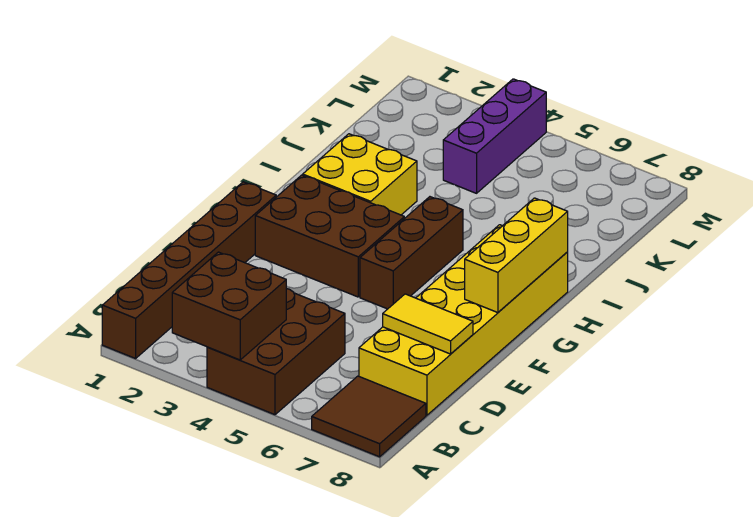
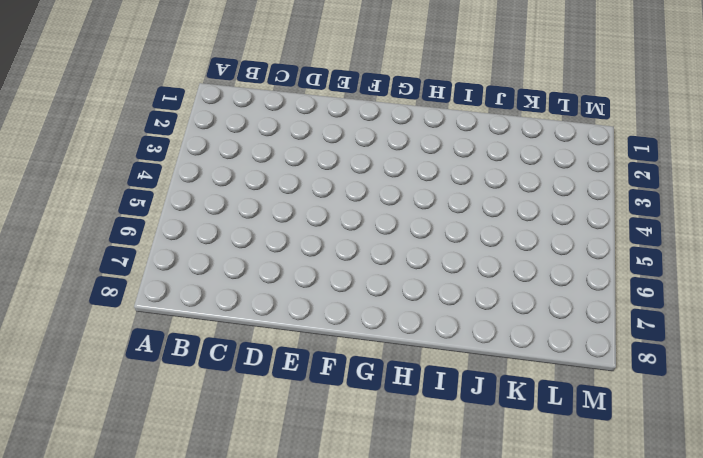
none -> brown brick A1:F1 level 1
none -> brown brick A4:C5 level 1

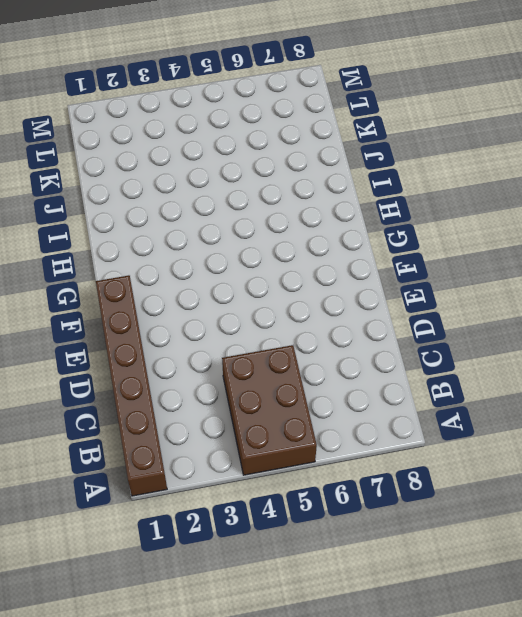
none -> brown tile A7:B8 level 1
none -> yellow brick C7:H8 level 1

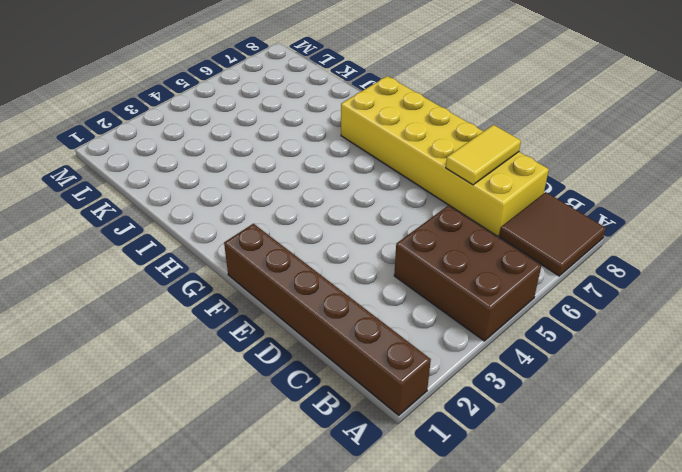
none -> brown brick F2:G4 level 1
none -> brown brick F5:H5 level 1

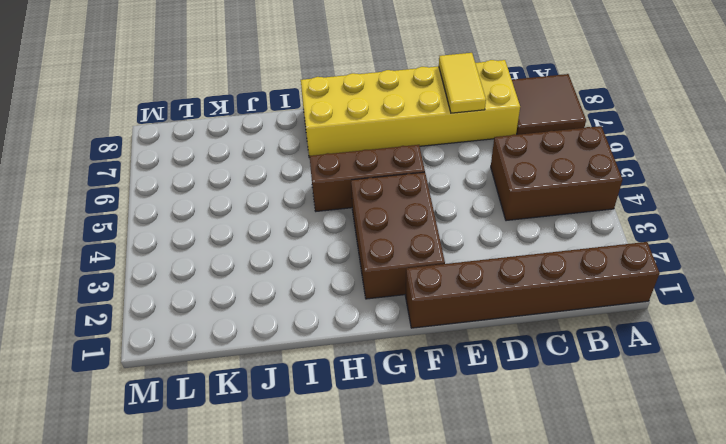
none -> yellow brick H2:I3 level 1
none -> purple brick K4:M4 level 1

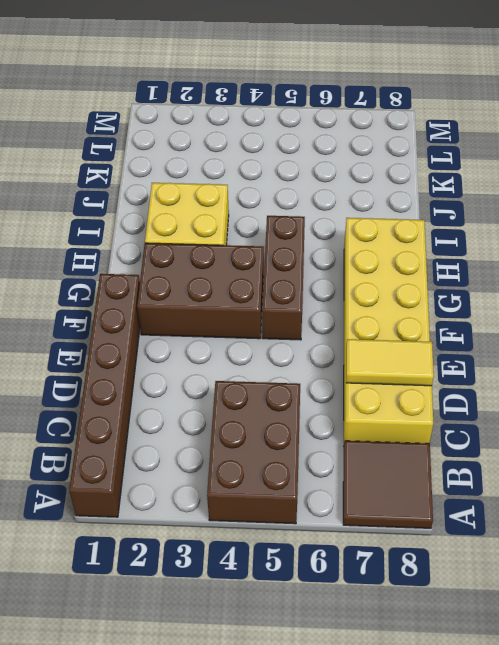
none -> purple brick K4:M4 level 1
none -> brown brick A3:B4 level 2

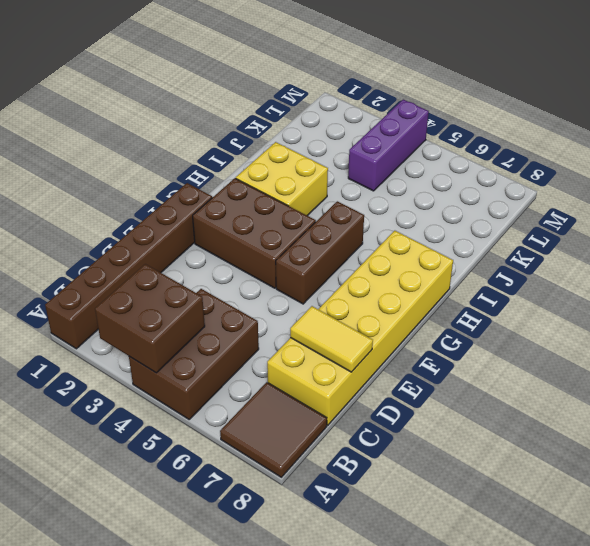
none -> yellow brick F8:H8 level 2

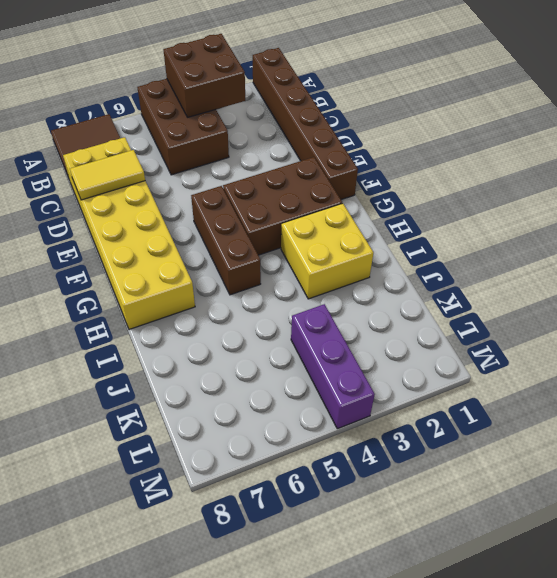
none -> yellow brick F8:H8 level 2

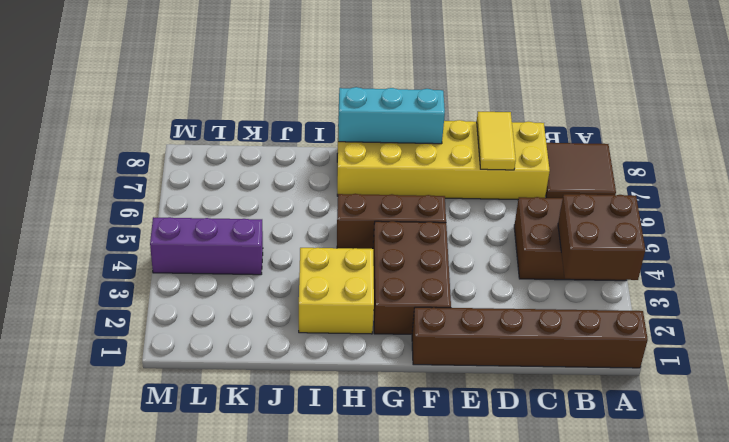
cyan brick F8:H8 level 2 -> yellow brick F8:H8 level 2

